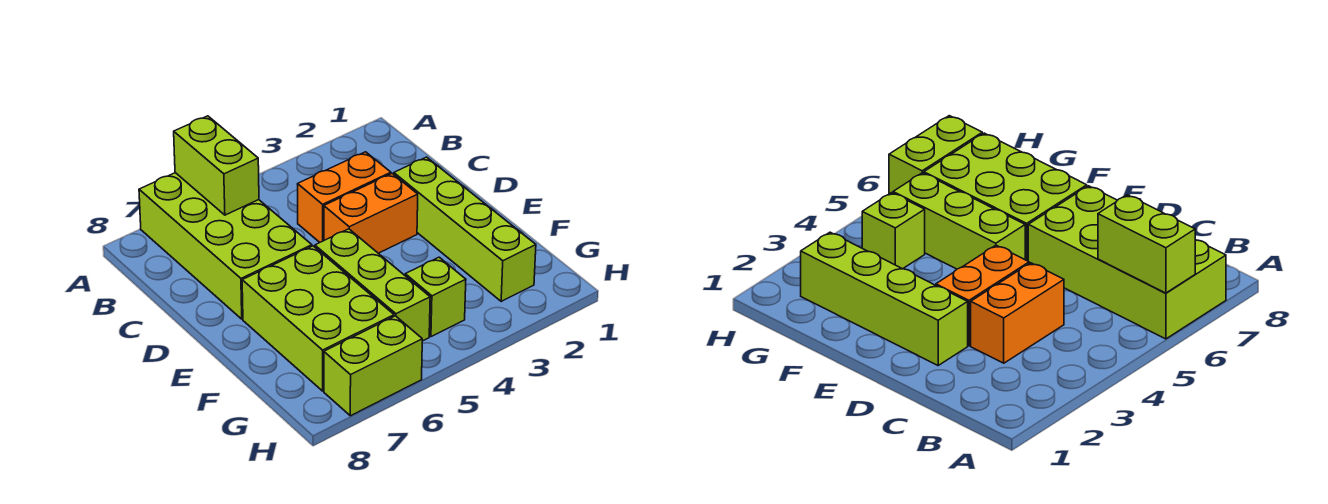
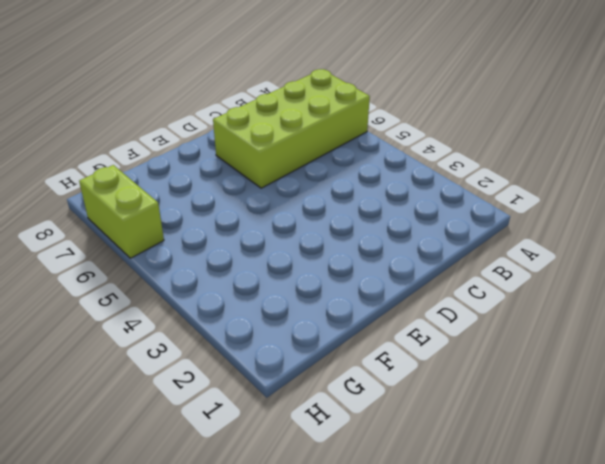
none -> orange brick C3:C4 level 1
none -> lime brick D2:G2 level 1

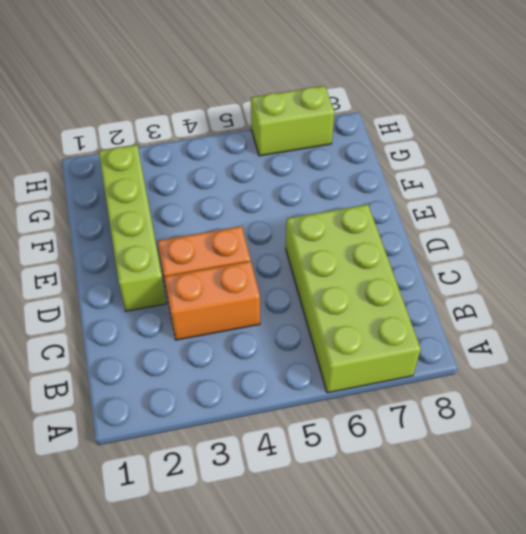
none -> lime brick E5:G5 level 1
none -> lime brick E6:G7 level 1

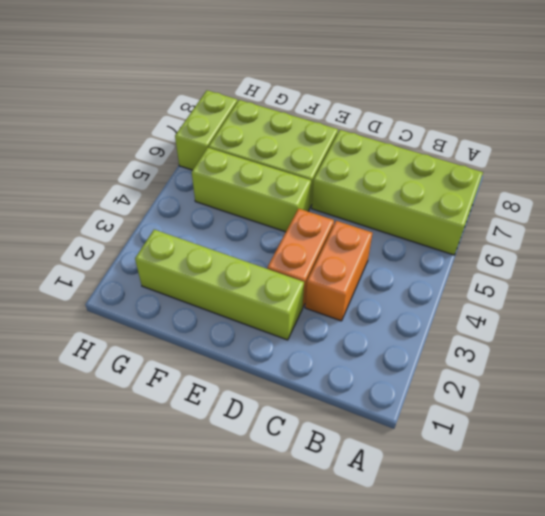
none -> lime brick G4 level 1
none -> lime brick A6:B6 level 2

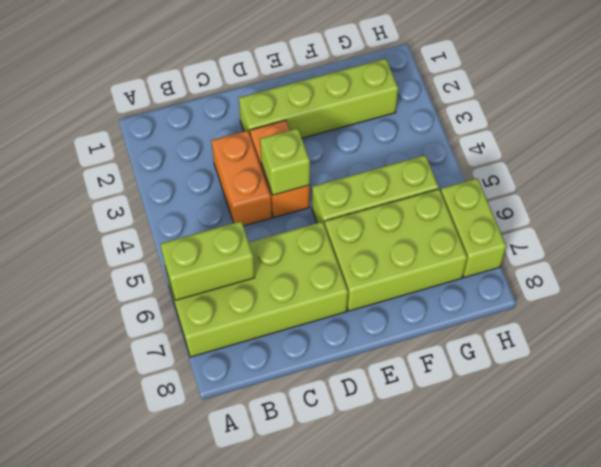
lime brick D4 level 2 -> lime brick G4 level 1

